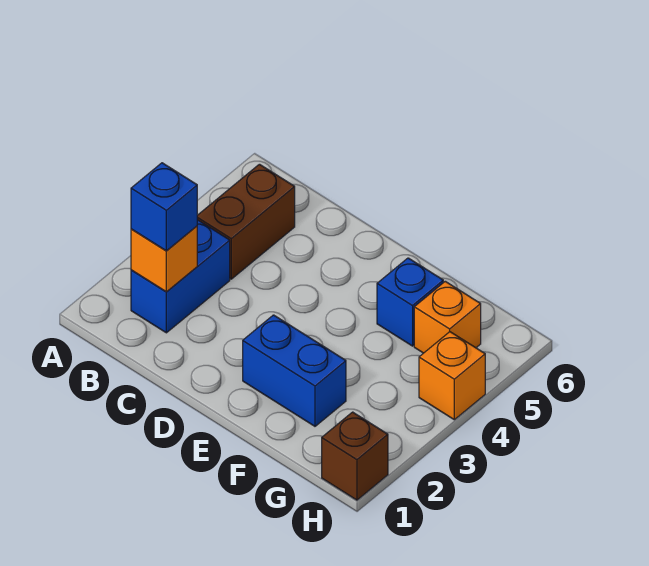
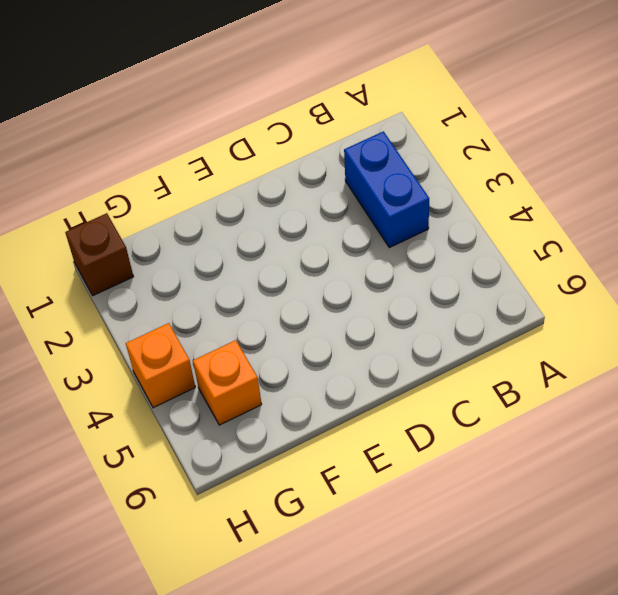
none -> brown brick B4:B5 level 1
none -> blue brick E2:F2 level 1

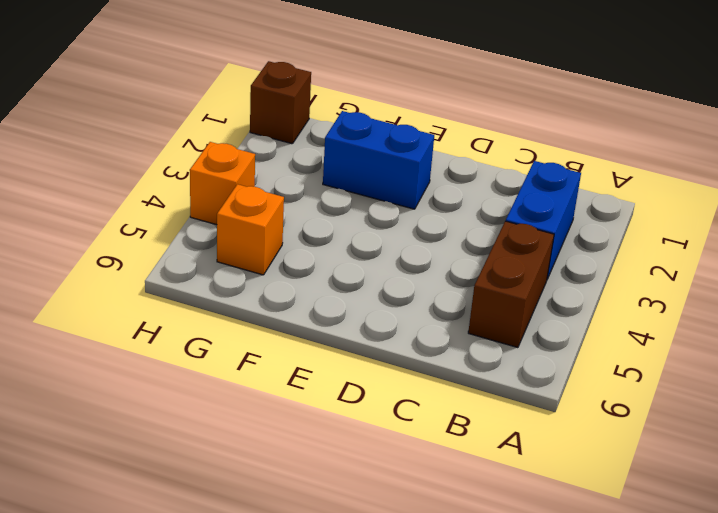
none -> blue brick F5 level 1
none -> orange brick B2 level 2

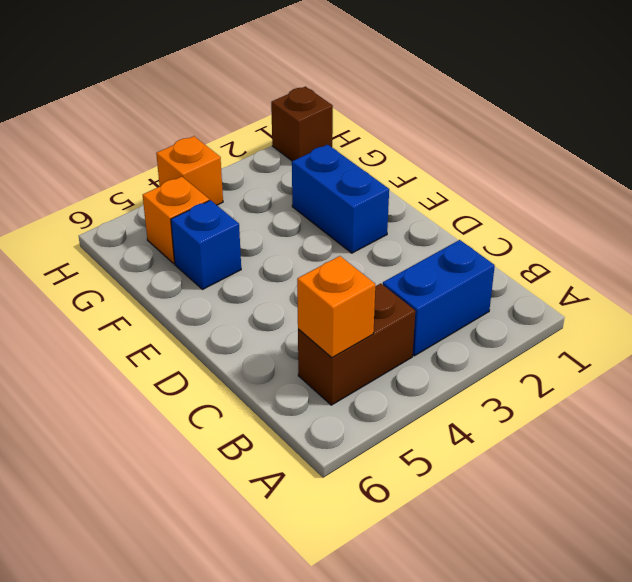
orange brick B5 level 2 -> orange brick B2 level 2
none -> blue brick B2 level 3

